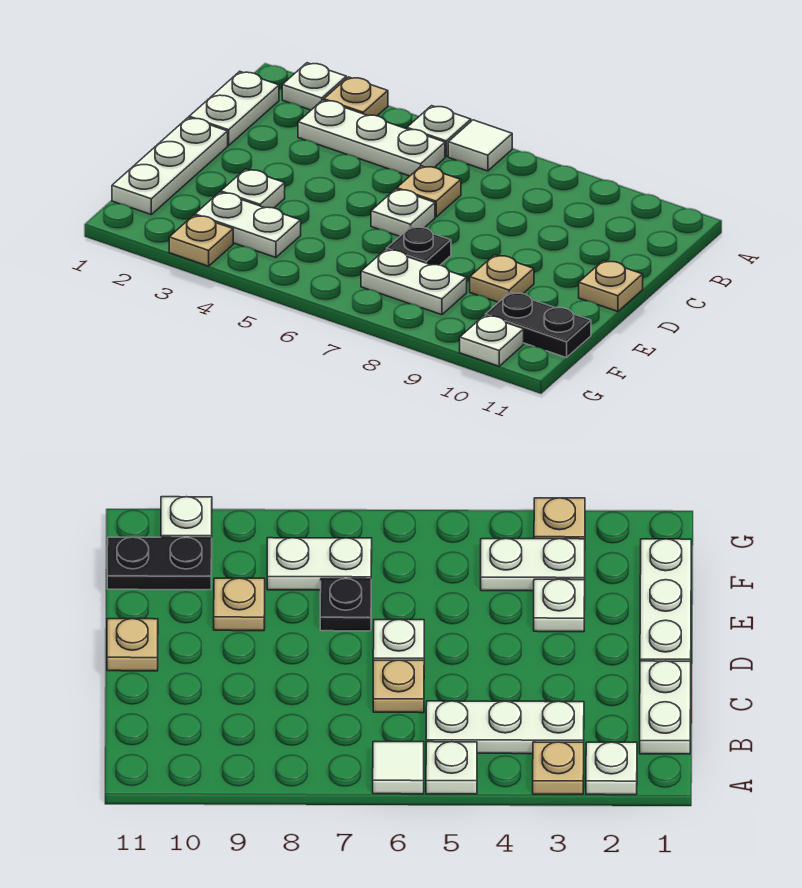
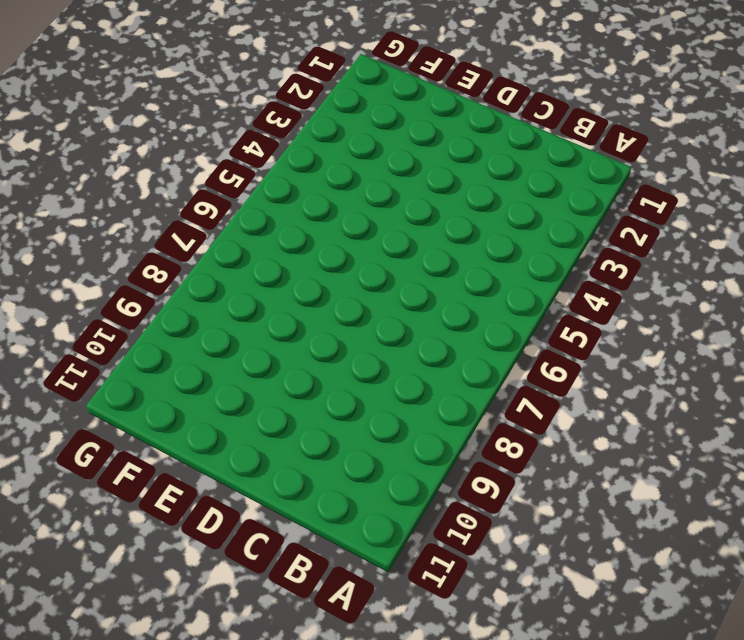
none -> white plate A2 level 1
none -> tan plate A3 level 1
none -> white plate A5 level 1

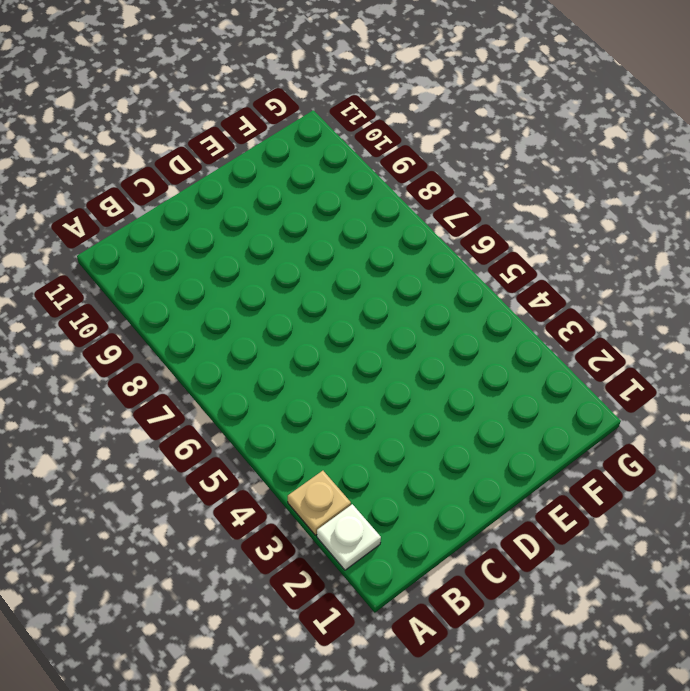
none -> white plate A5 level 1
none -> white tile A6 level 1
none -> white plate B1:C1 level 1

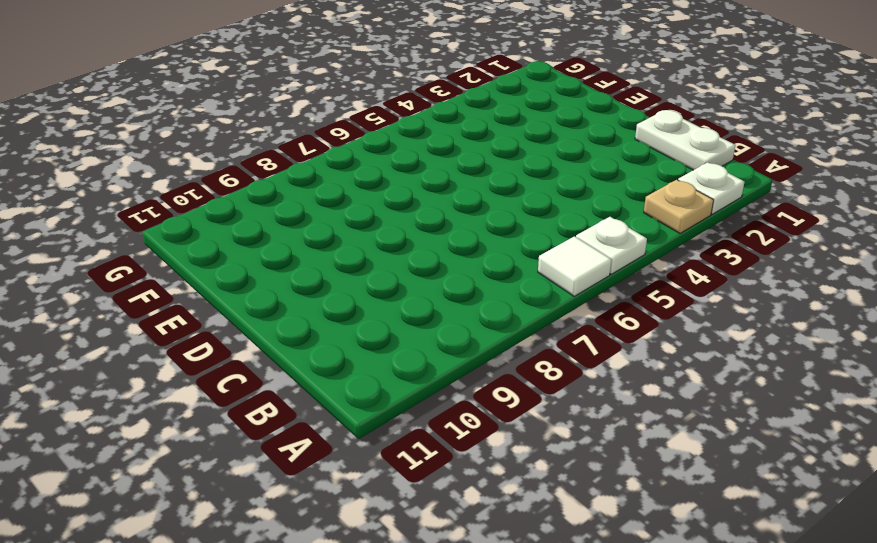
none -> white plate B3:B5 level 1
none -> tan plate C6 level 1
none -> white plate D1:F1 level 1

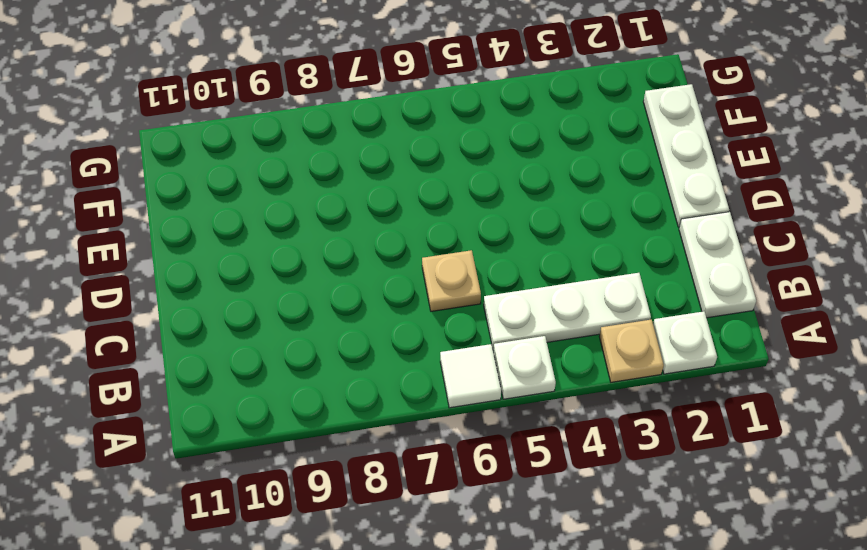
none -> white plate D6 level 1
none -> tan plate D11 level 1
none -> white plate E3 level 1

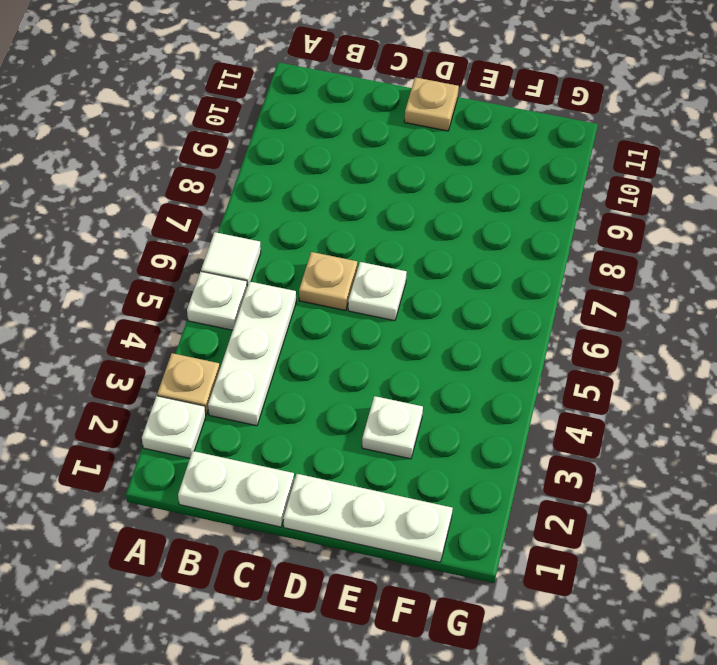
none -> black plate E7 level 1
none -> tan plate E9 level 1
none -> white plate F3:F4 level 1

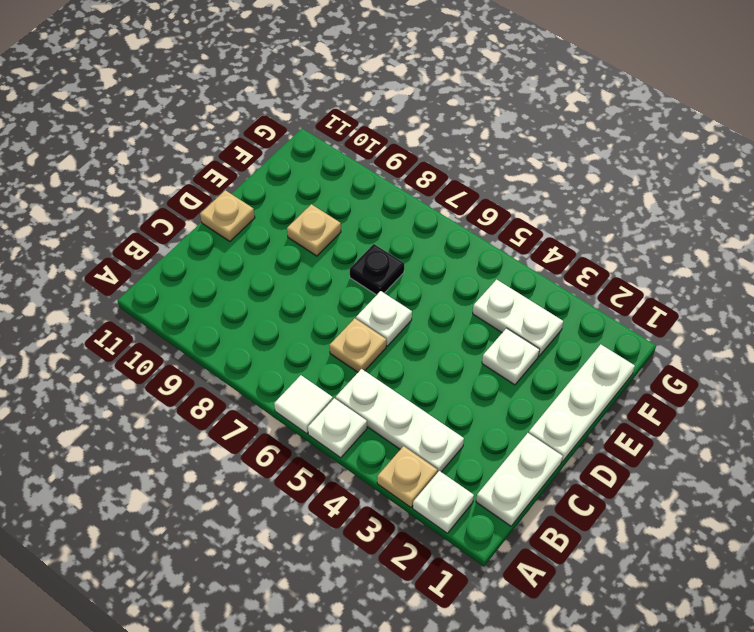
none -> white plate F7:F8 level 1
none -> black plate F10:F11 level 1
none -> tan plate G3 level 1

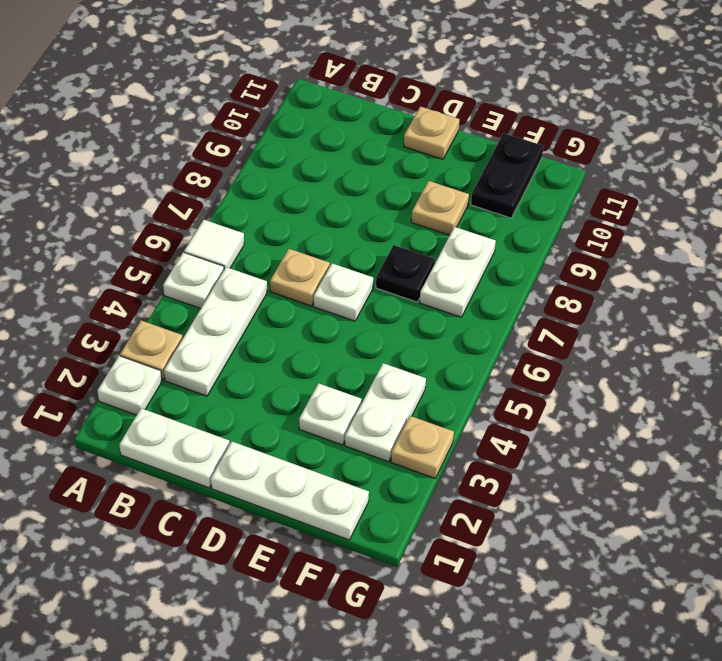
none -> white plate G10 level 1

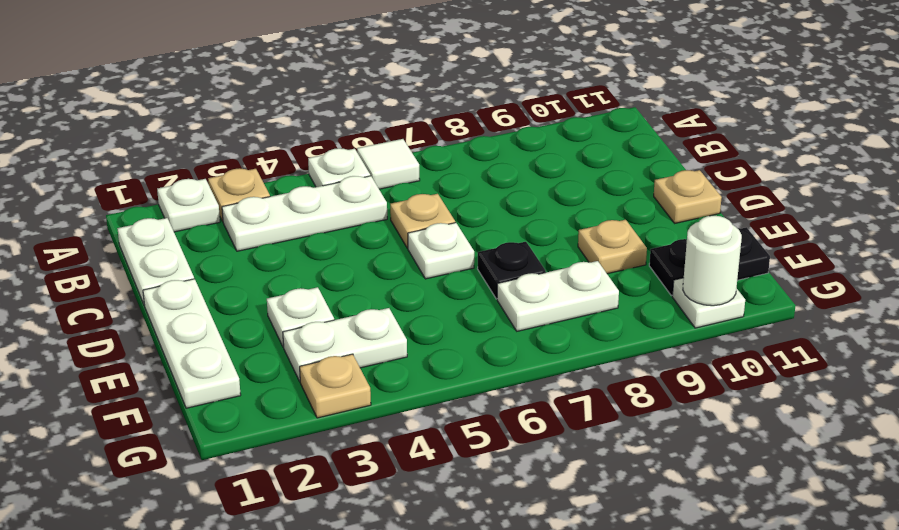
white round brick G10 level 2 -> none

